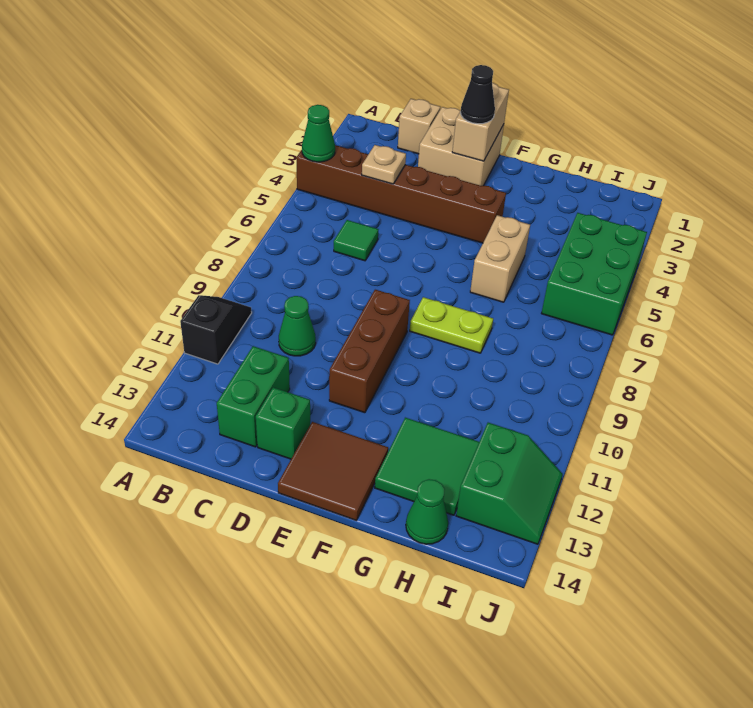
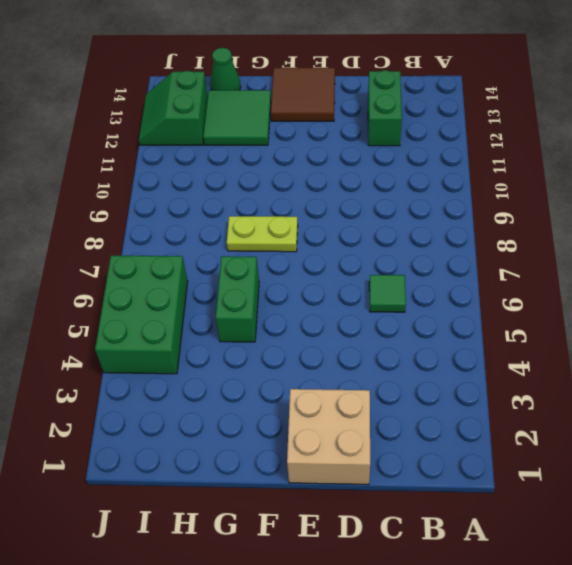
green brick G5:G6 level 1 -> tan brick G5:G6 level 1
none -> brown brick A4:F4 level 1
none -> black slope A10:A11 level 1 top 11
none -> tan brick C1 level 1

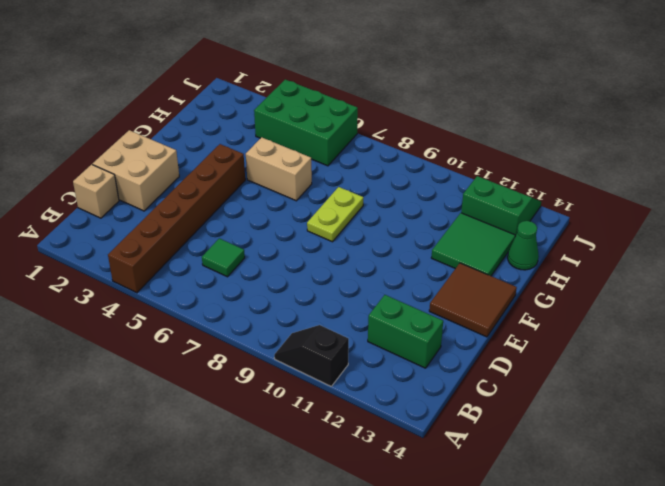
none -> green cone C10 level 1
none -> green brick D13 level 1
none -> brown brick E9:E11 level 1

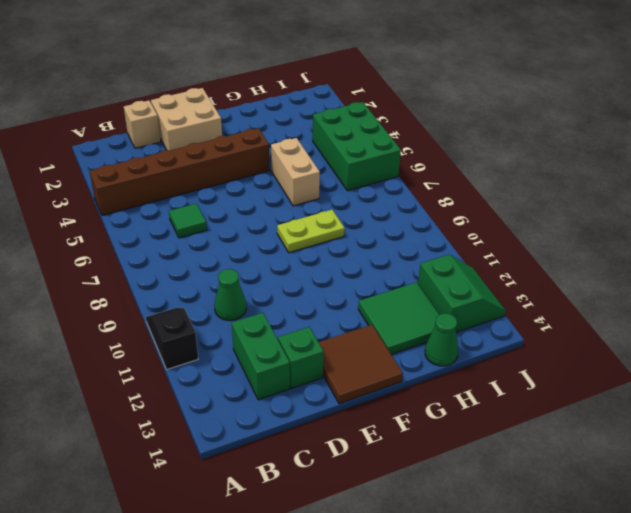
none -> brown brick E9:E11 level 1
none -> green cone A4 level 2
none -> tan plate C4 level 2

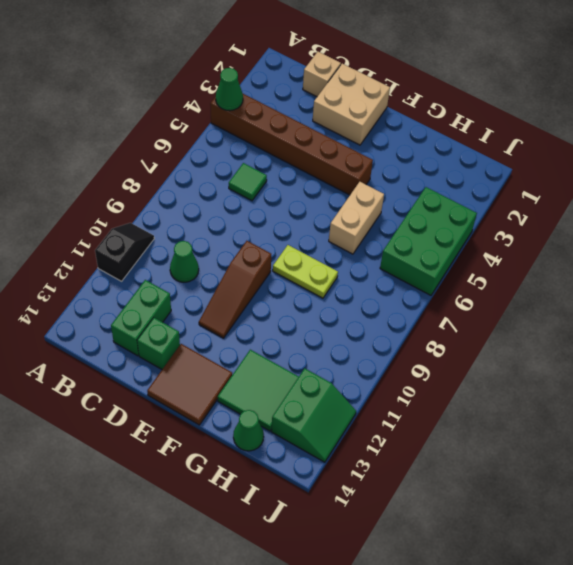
brown slope E9:E11 level 1 top 9 -> brown brick E9:E11 level 1
none -> tan plate C4 level 2
none -> tan brick E1:E2 level 2
none -> black cone E2 level 3

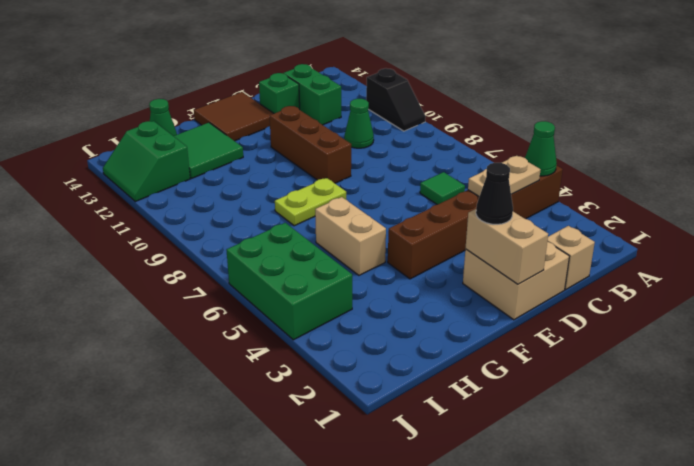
tan plate B4:C4 level 2 -> tan plate C4 level 2

